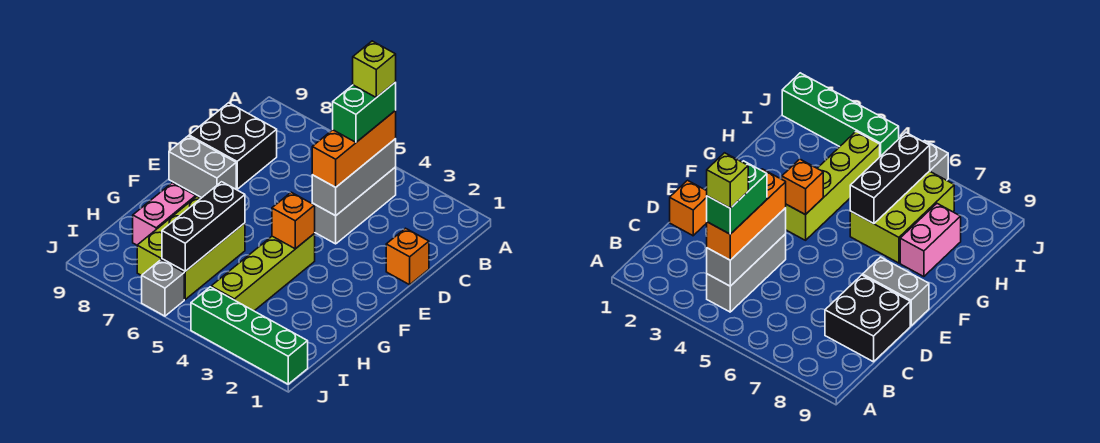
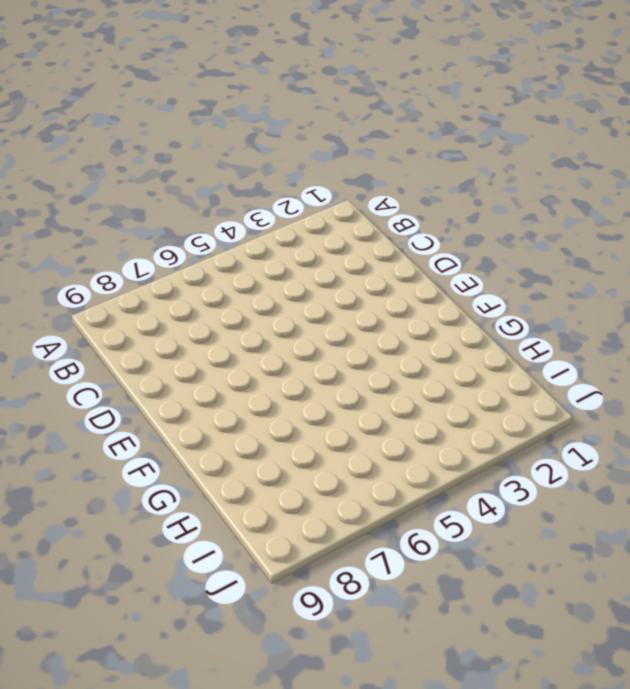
none -> grey brick B4:D4 level 1
none -> black brick C8:D9 level 1
none -> orange brick D1 level 1

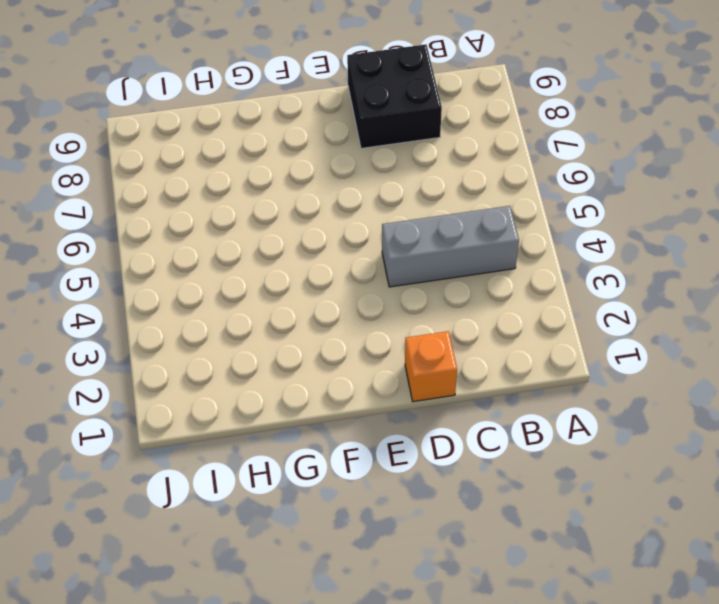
none -> grey brick E8:E9 level 1
none -> lime brick F4:I4 level 1
none -> lime brick G6:I7 level 1

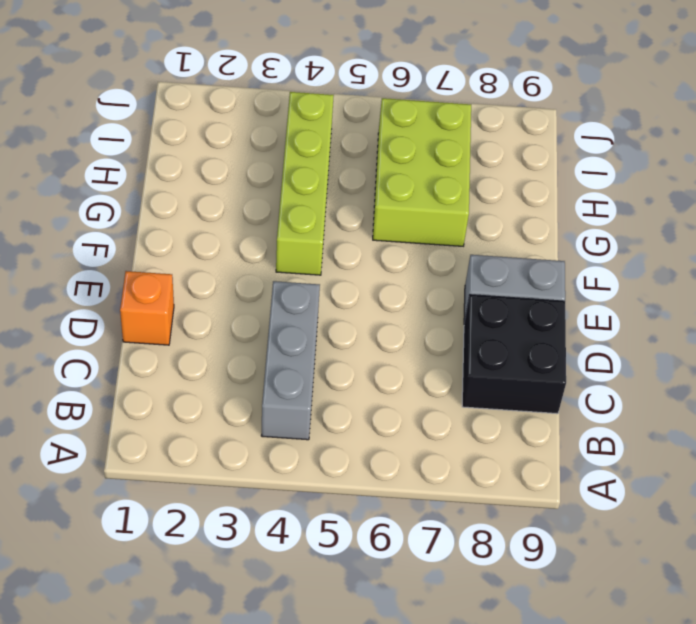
none -> pink brick G8:H8 level 1
none -> green brick J1:J4 level 1
none -> grey brick J6 level 1

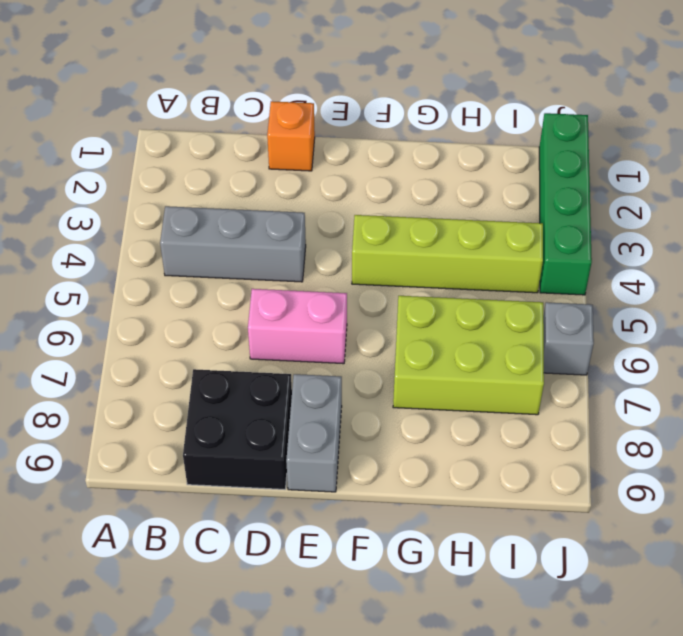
pink brick D6:E6 level 1 -> pink brick G8:H8 level 1
none -> grey brick B4:D4 level 2
none -> orange brick F4 level 2
none -> black brick G6:I6 level 2

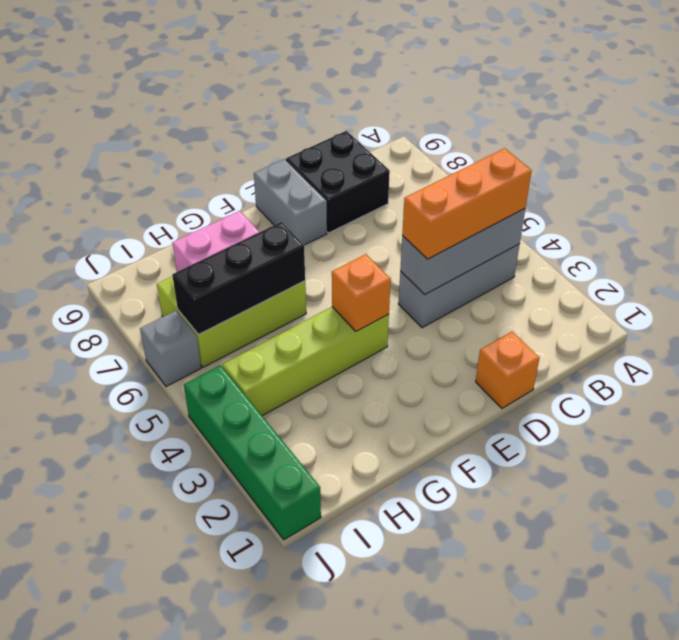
none -> green brick B4:C4 level 4
none -> lime brick B4 level 5

